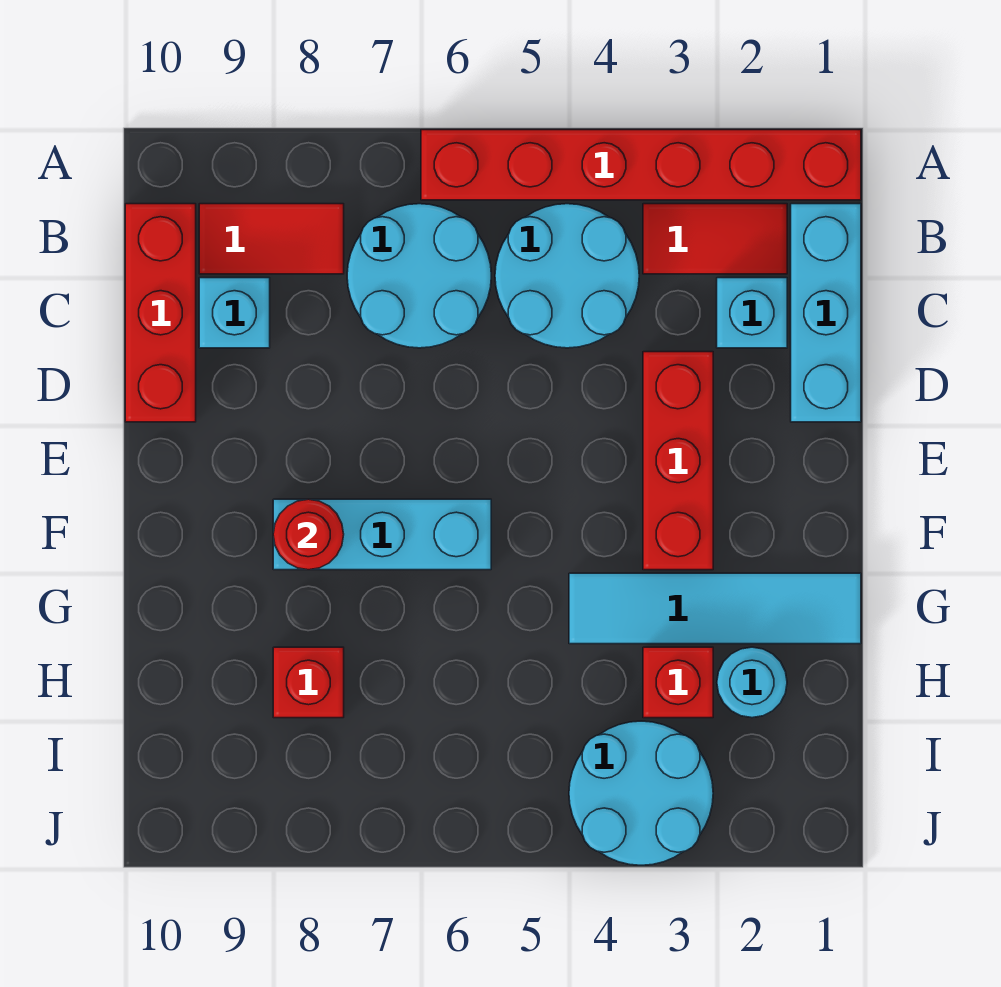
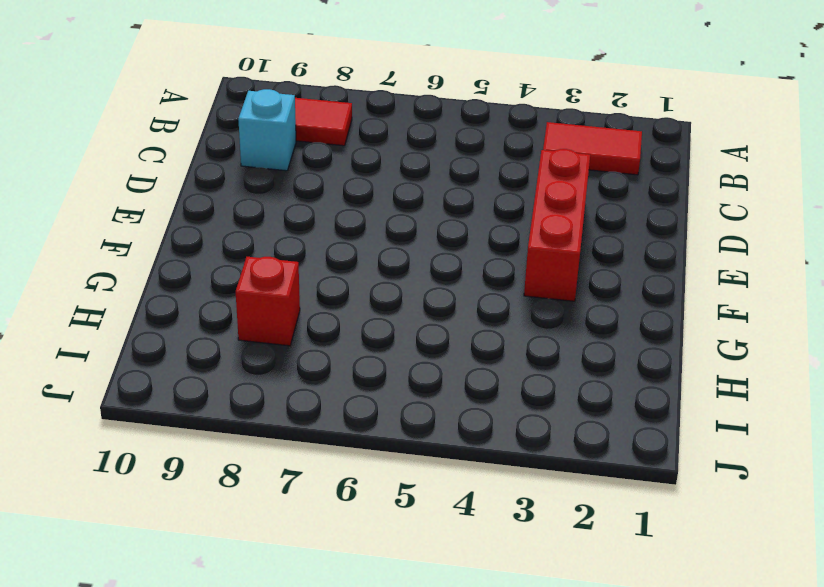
none -> red brick A1:A6 level 1
none -> cyan brick B1:D1 level 1
none -> cyan round brick B4:C5 level 1

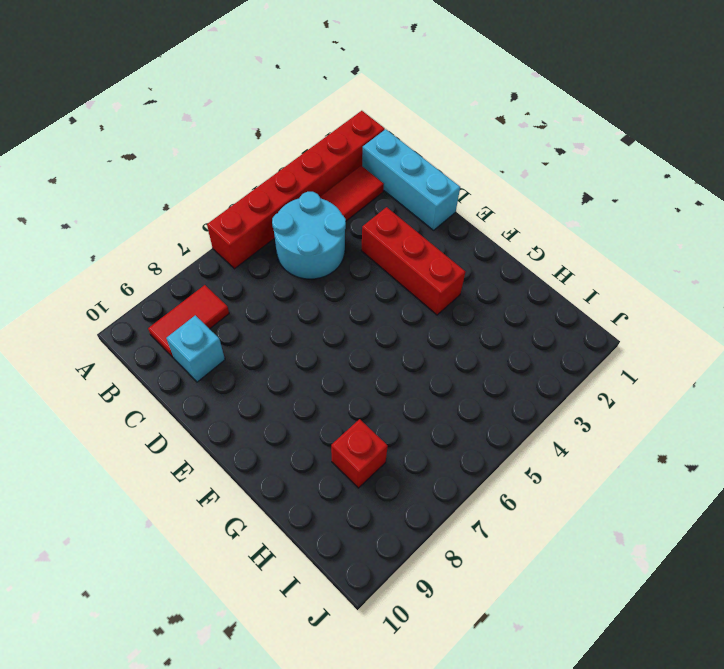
none -> cyan round brick B6:C7 level 1
none -> red brick B10:D10 level 1
none -> cyan brick C2 level 1

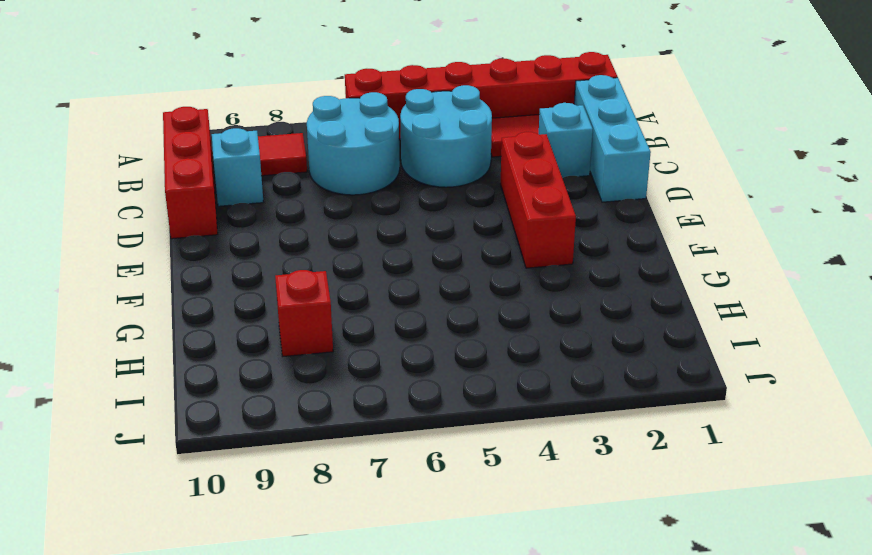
none -> cyan brick F6:F8 level 1
none -> cyan tile G1:G4 level 1
none -> cyan round brick H2 level 1

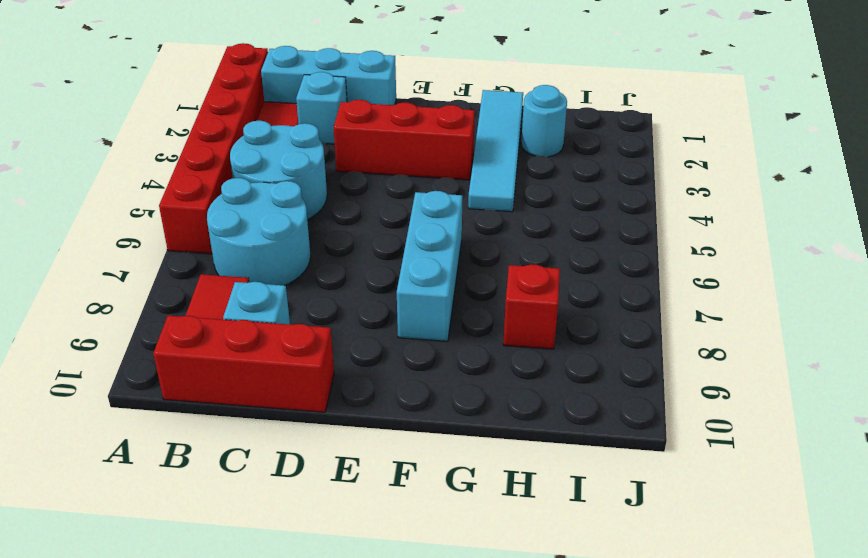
none -> red brick H3 level 1
none -> cyan round brick I3:J4 level 1
none -> red round brick F8 level 2

